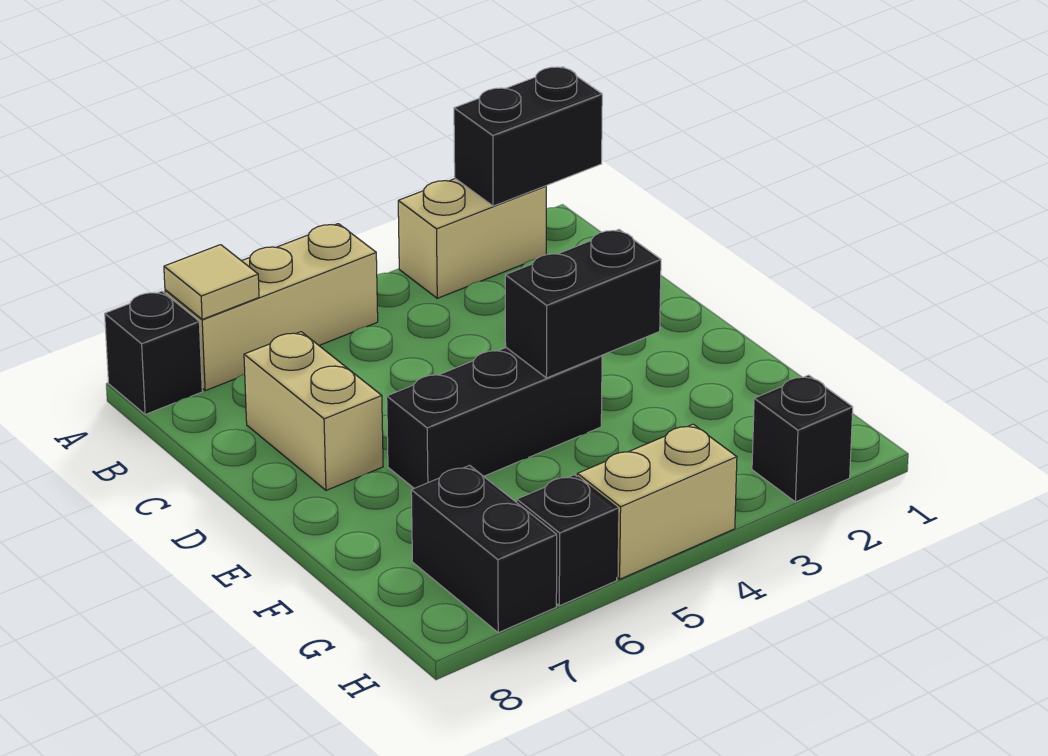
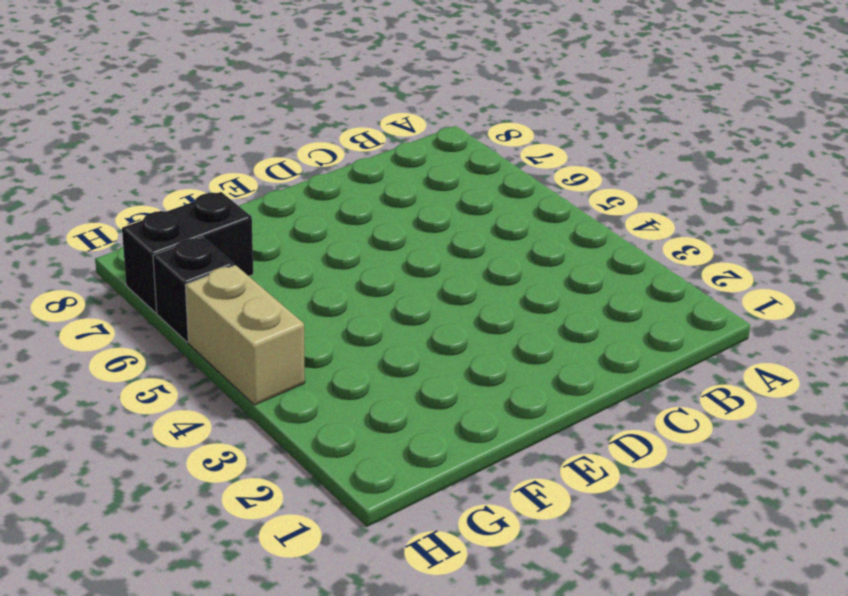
none -> tan brick A2:A3 level 1
none -> tan brick A5:A7 level 1
none -> black brick A8 level 1

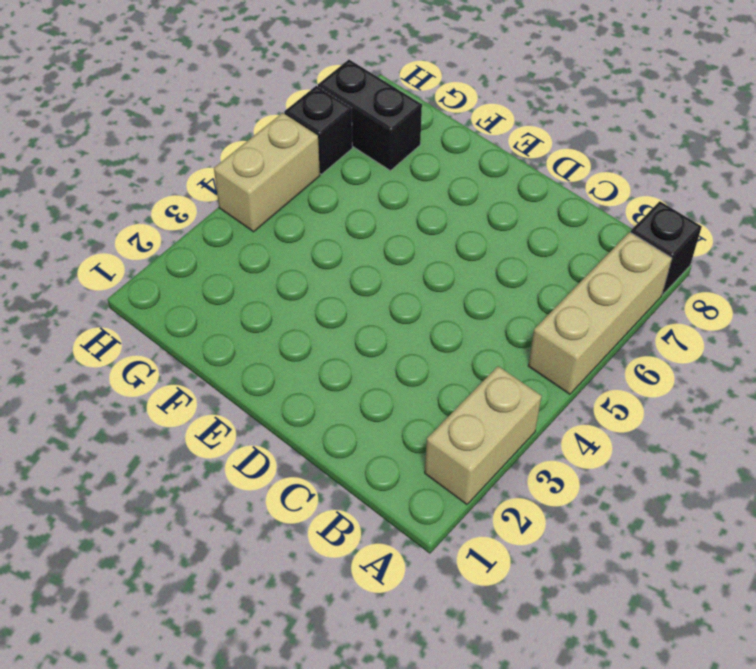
none -> tan brick C7:D7 level 1
none -> black brick E4:E6 level 1
none -> black brick H2 level 1

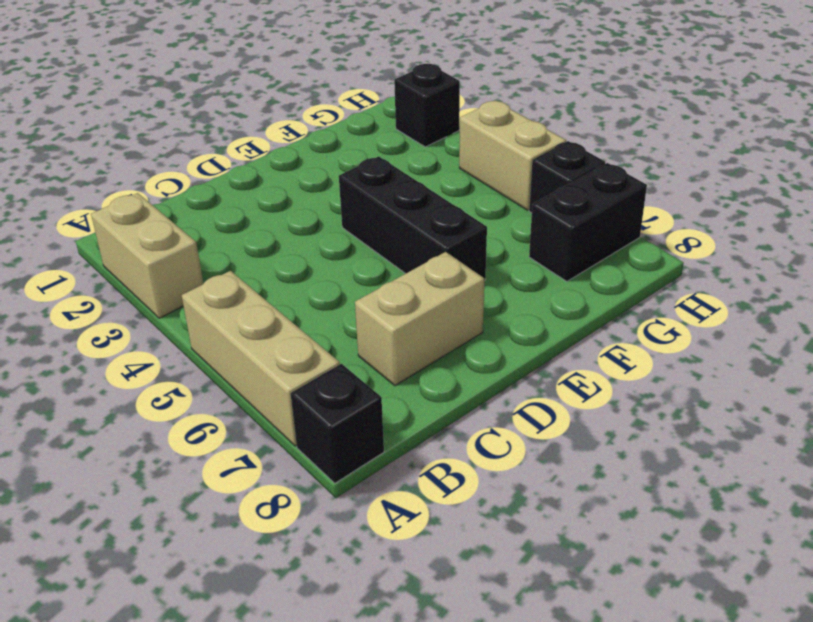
none -> black brick A1:A2 level 2
none -> tan tile A7 level 2
none -> black brick E3:E4 level 2

